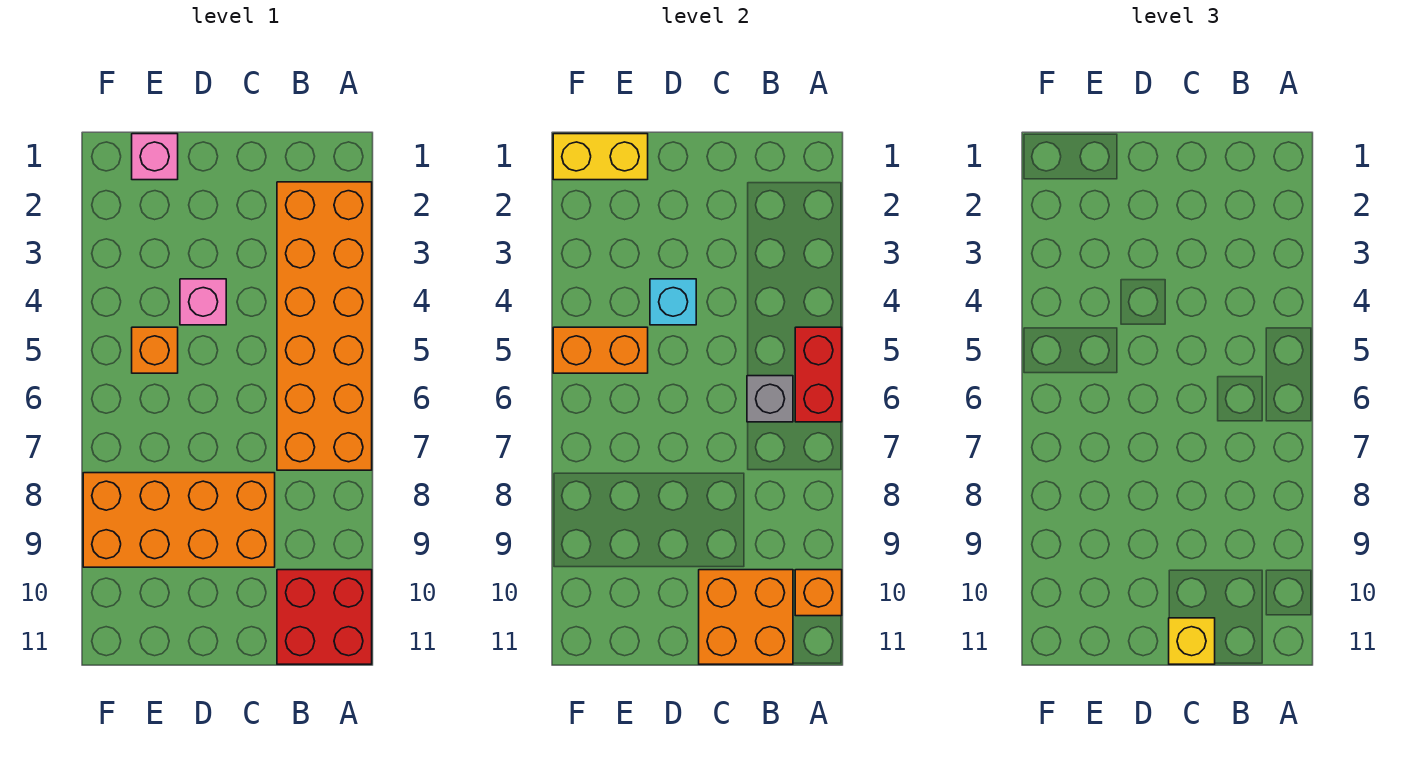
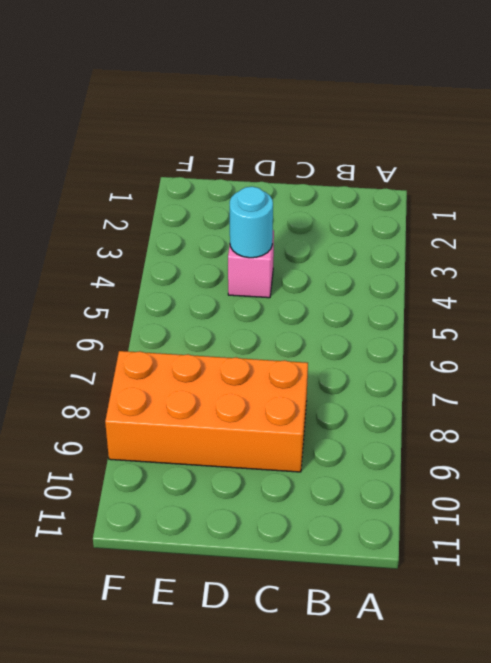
cyan round brick D4 level 2 -> cyan brick D4 level 2
none -> orange brick A2:B7 level 1
none -> red brick A10:B11 level 1
none -> pink brick E1 level 1

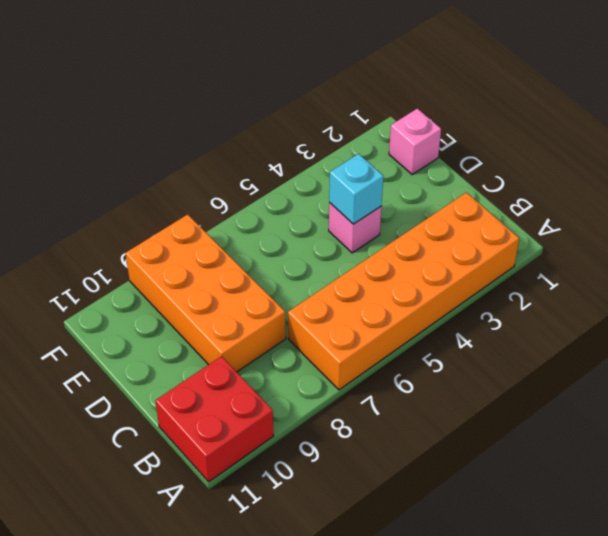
none -> orange brick E5 level 1
none -> red brick A5:A6 level 2
none -> orange brick A10 level 2

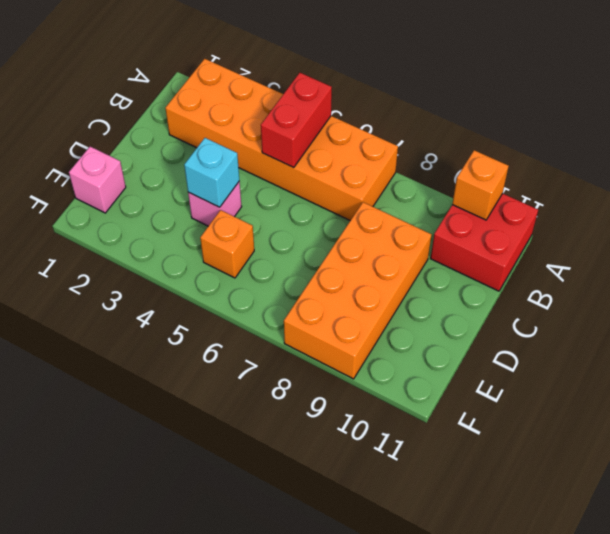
red brick A5:B5 level 2 -> red brick A5:A6 level 2
none -> grey brick B6 level 2
none -> orange brick B10:C11 level 2
none -> yellow brick E1:F1 level 2

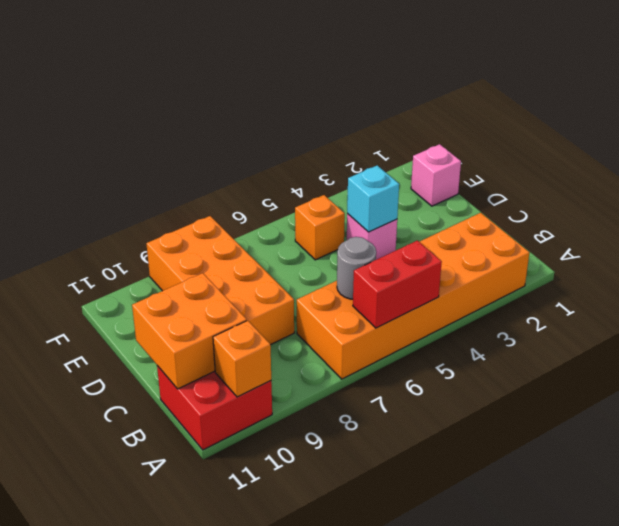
grey round brick B6 level 2 -> grey brick B6 level 2
none -> yellow brick E1:F1 level 2
none -> orange brick E5:F5 level 2
none -> yellow brick C11 level 3

